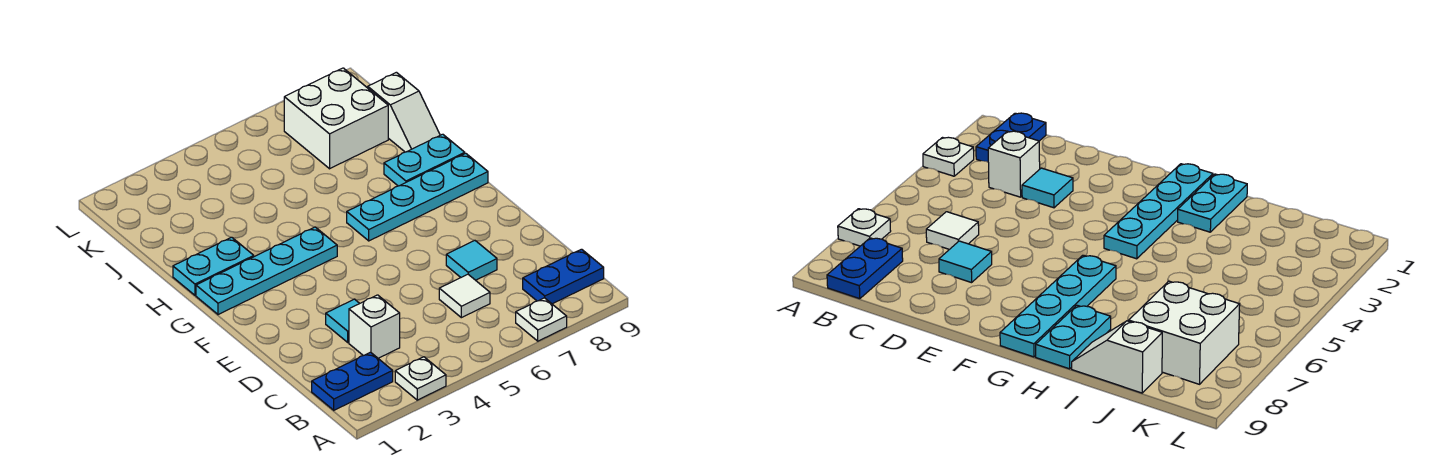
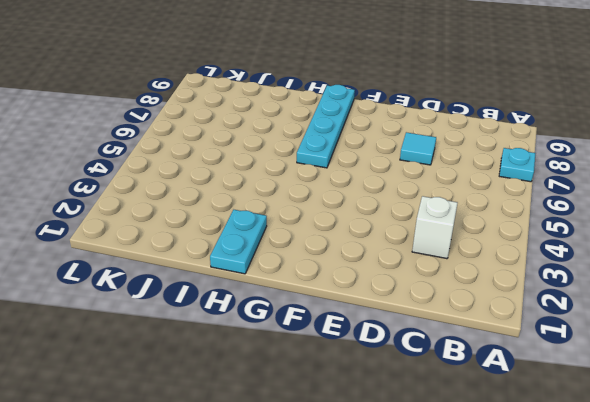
cyan plate A7 level 1 -> white plate A7 level 1
none -> white plate A3 level 1
none -> blue plate B1:B2 level 1
none -> blue plate B8:B9 level 1

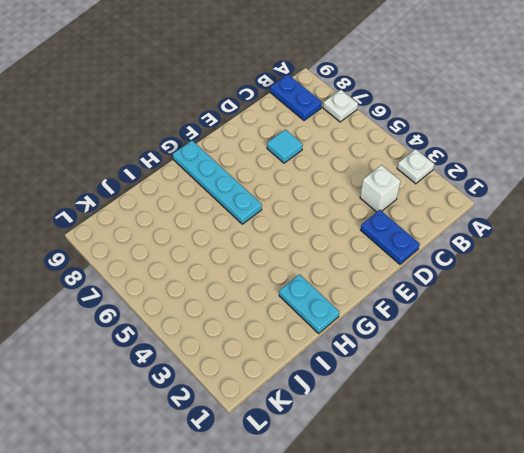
blue plate D1:D2 level 1 -> blue plate B1:B2 level 1
none -> white tile C6 level 1
none -> cyan tile D3 level 1
none -> cyan plate G1:G4 level 1

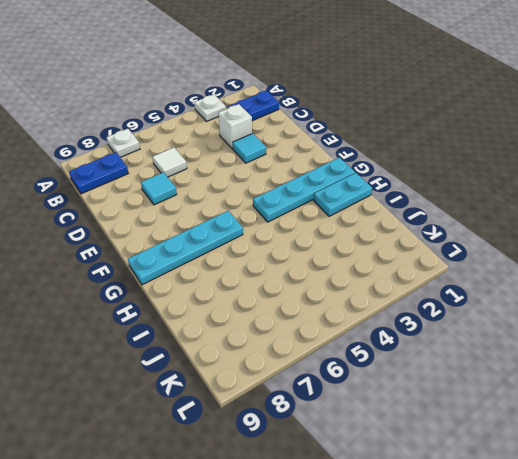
none -> cyan plate H8:H9 level 1
none -> white slope I9:J9 level 1 top J
none -> white brick J7:K8 level 1

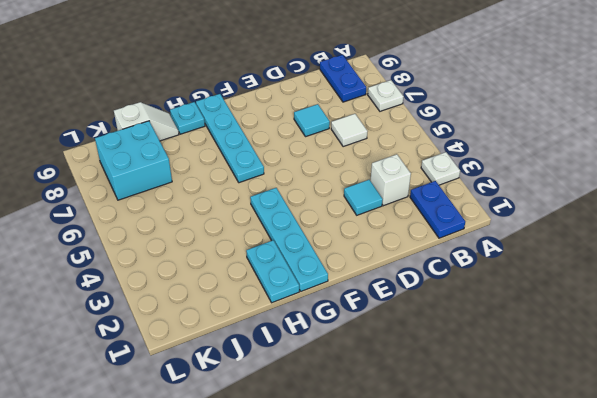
cyan plate H9 level 1 -> cyan plate H8:H9 level 1
cyan brick J7:K8 level 1 -> white brick J7:K8 level 1

